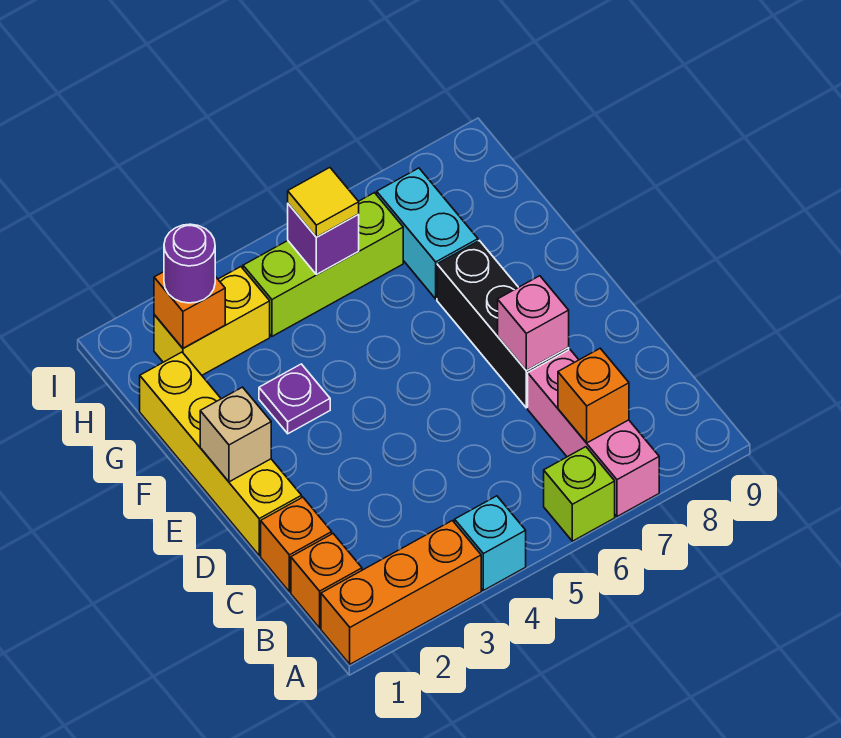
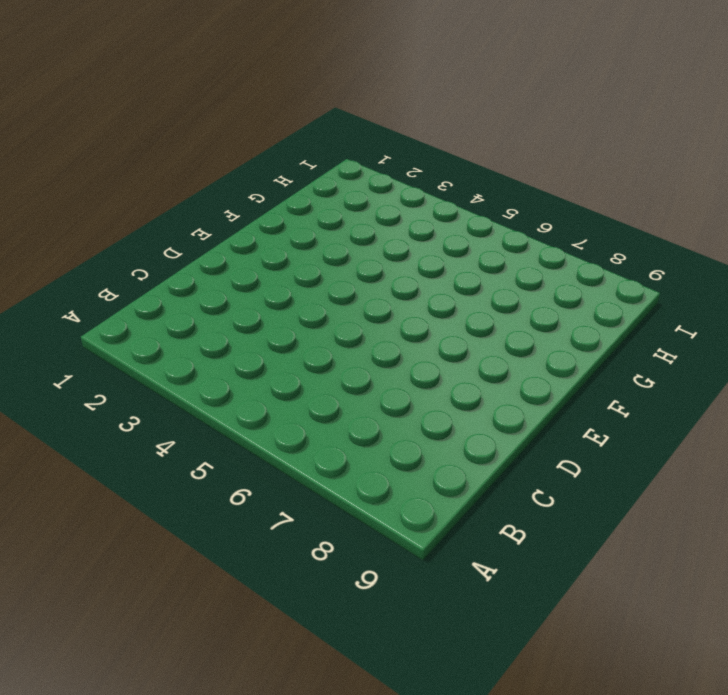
none -> orange brick A1:A3 level 1
none -> cyan brick A4 level 1
none -> lime brick A6 level 1

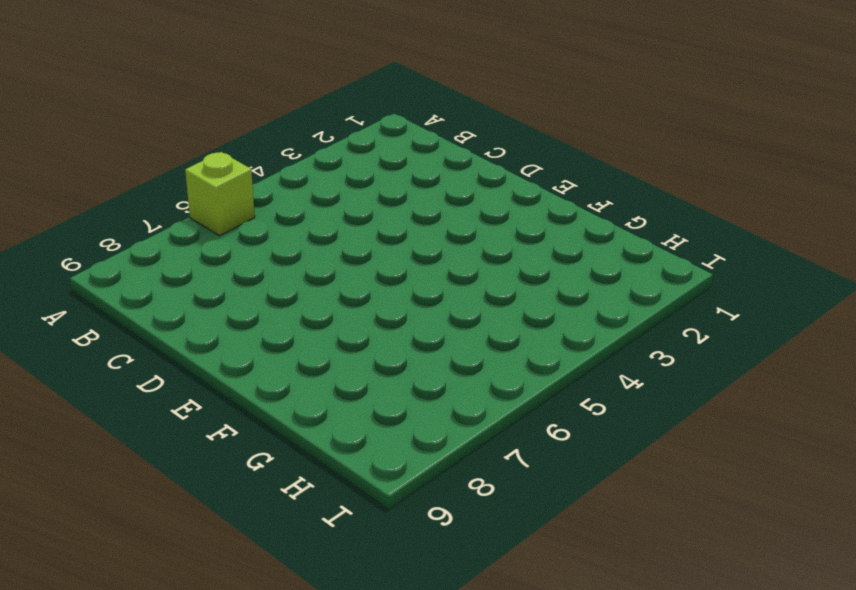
none -> orange brick A1:A3 level 1
none -> cyan brick A4 level 1
none -> pink brick A7:C7 level 1

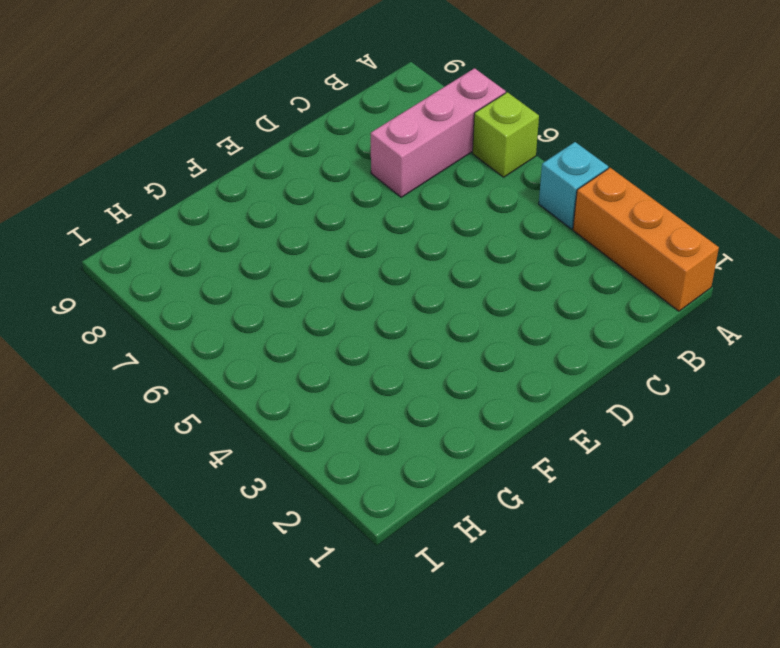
none -> orange brick B1 level 1
none -> orange brick C1 level 1
none -> yellow brick D1:G1 level 1

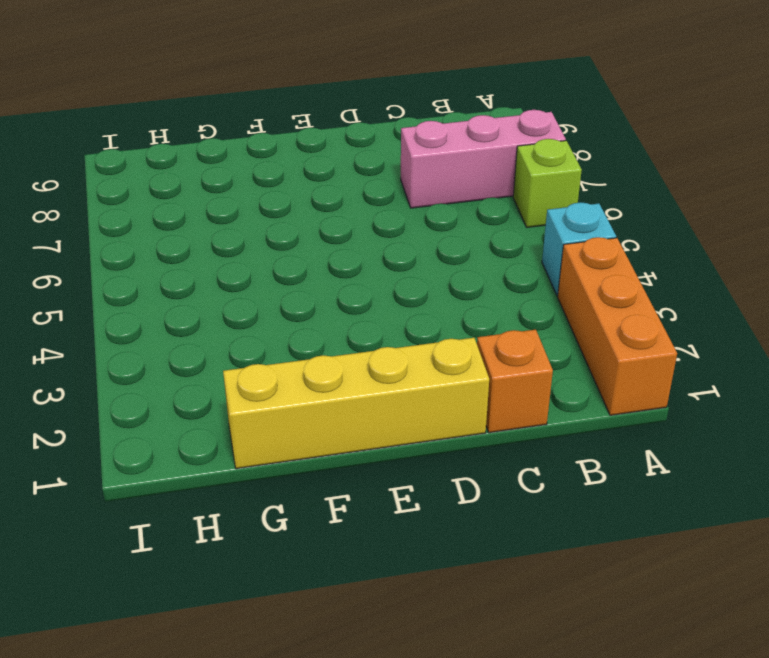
none -> orange brick B1 level 1
none -> black brick D7:F7 level 1
none -> purple plate F3 level 1

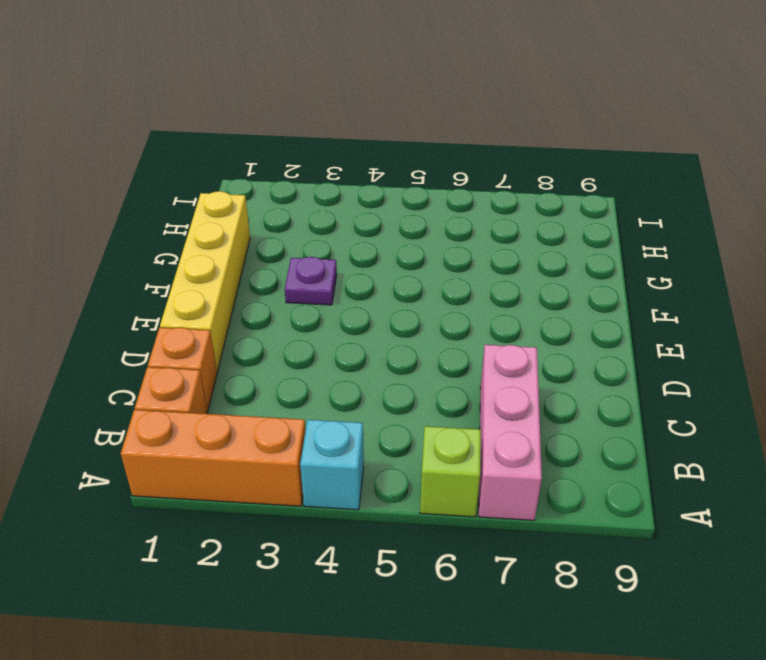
none -> black brick D7:F7 level 1
none -> cyan brick G7:H7 level 1
none -> yellow brick H2:H3 level 1

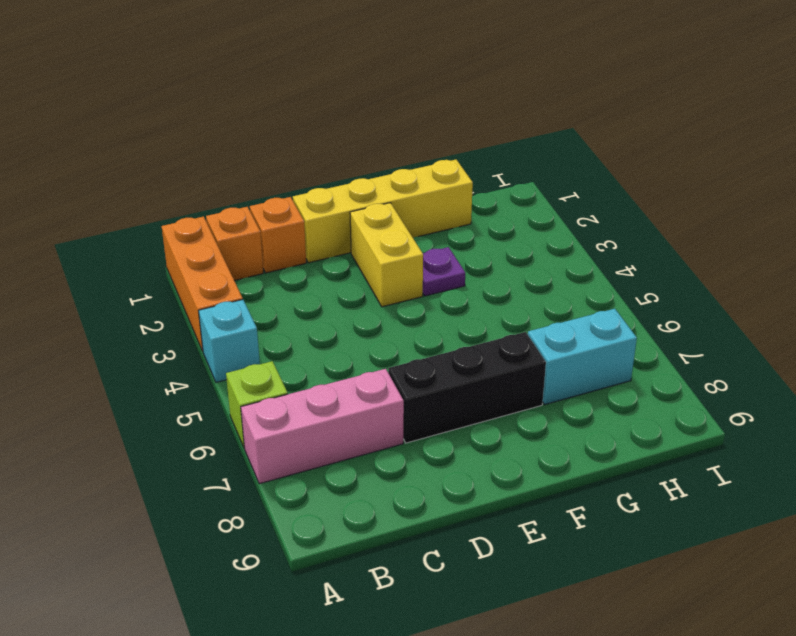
yellow brick E2:E3 level 1 -> yellow brick H2:H3 level 1
none -> lime brick H4:H6 level 1
none -> orange brick B7 level 2
none -> pink brick D7 level 2

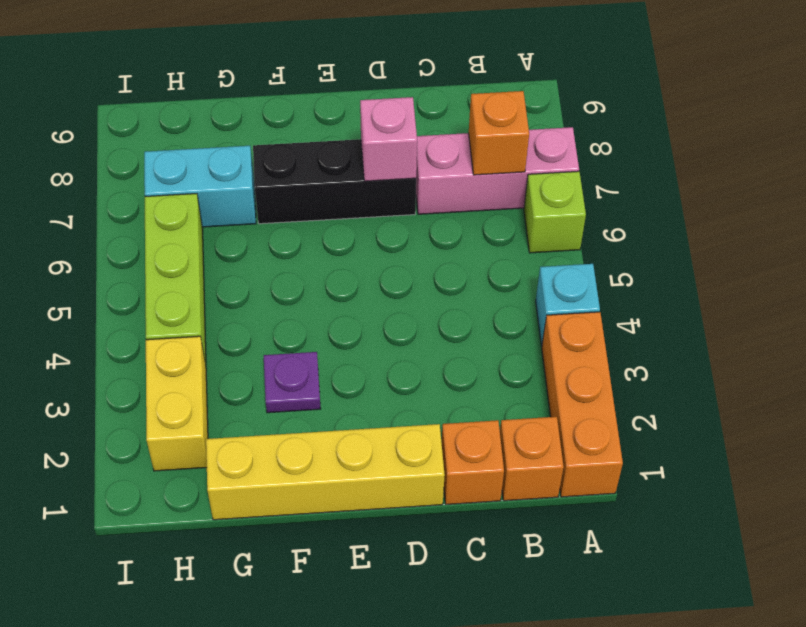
none -> tan brick E1 level 2
none -> orange brick H2 level 2
none -> purple brick H5 level 2

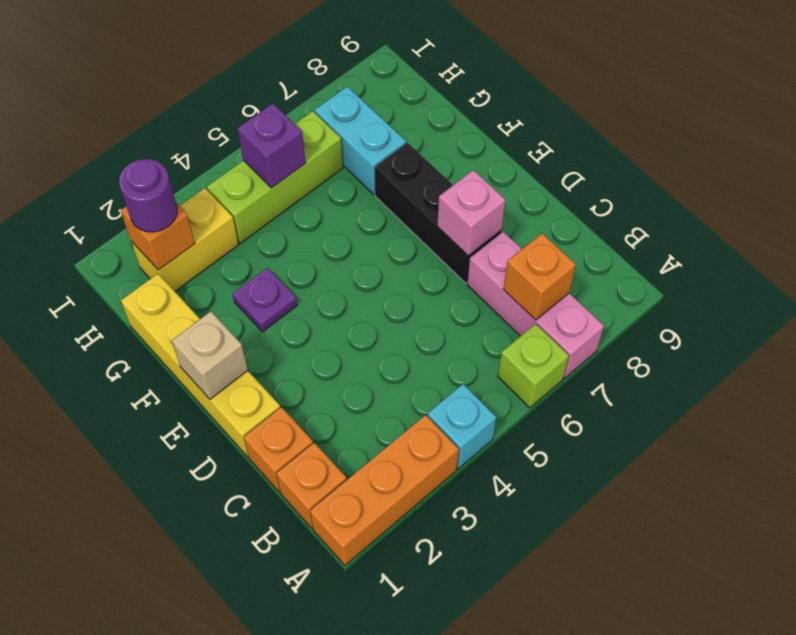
none -> yellow tile H5 level 3

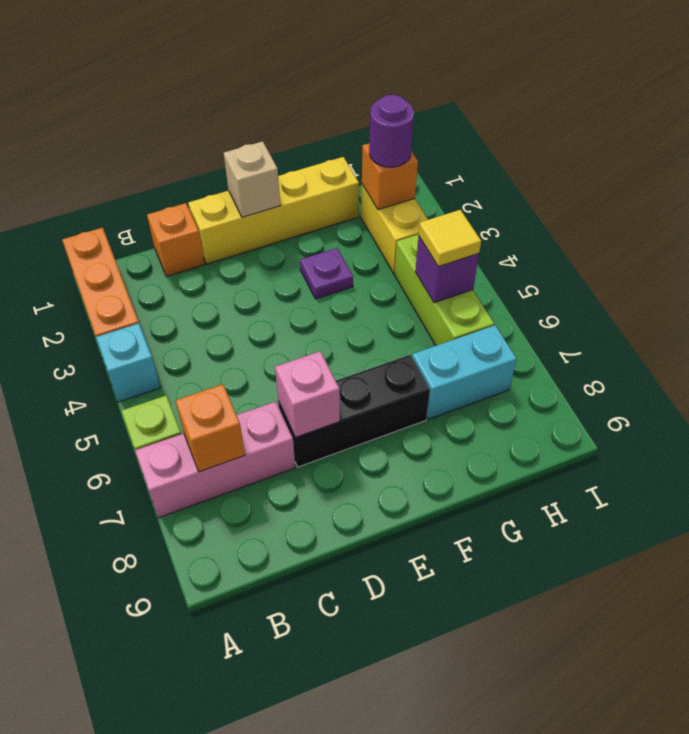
none -> orange brick B1 level 1

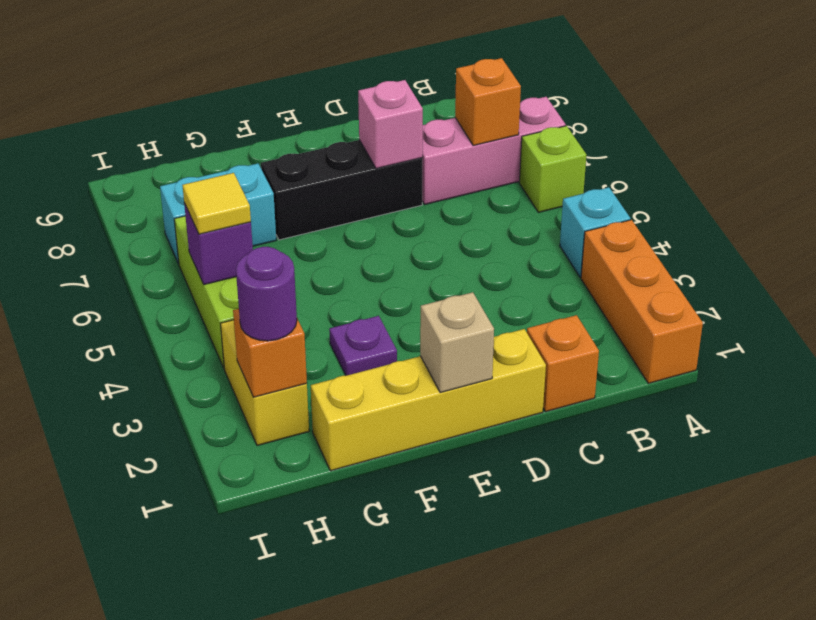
none -> orange brick B1 level 1

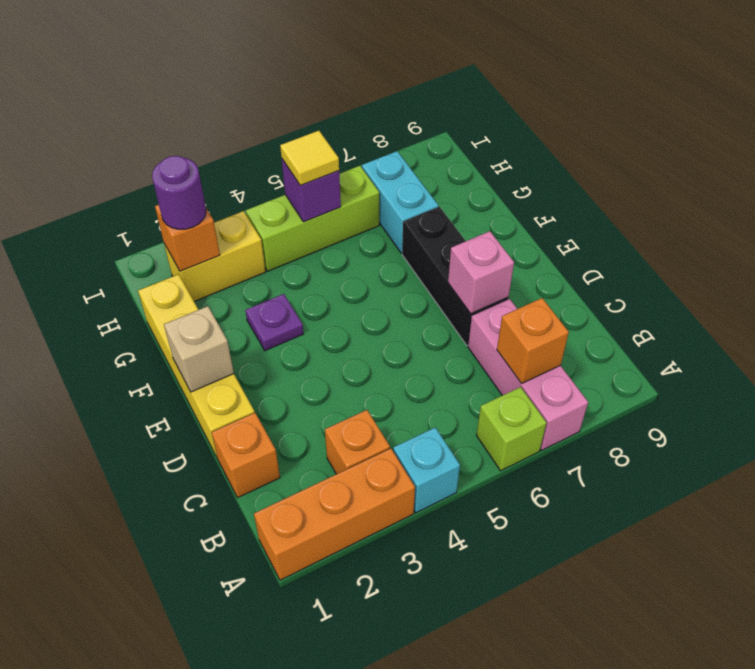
orange brick B3 level 1 -> orange brick B1 level 1

